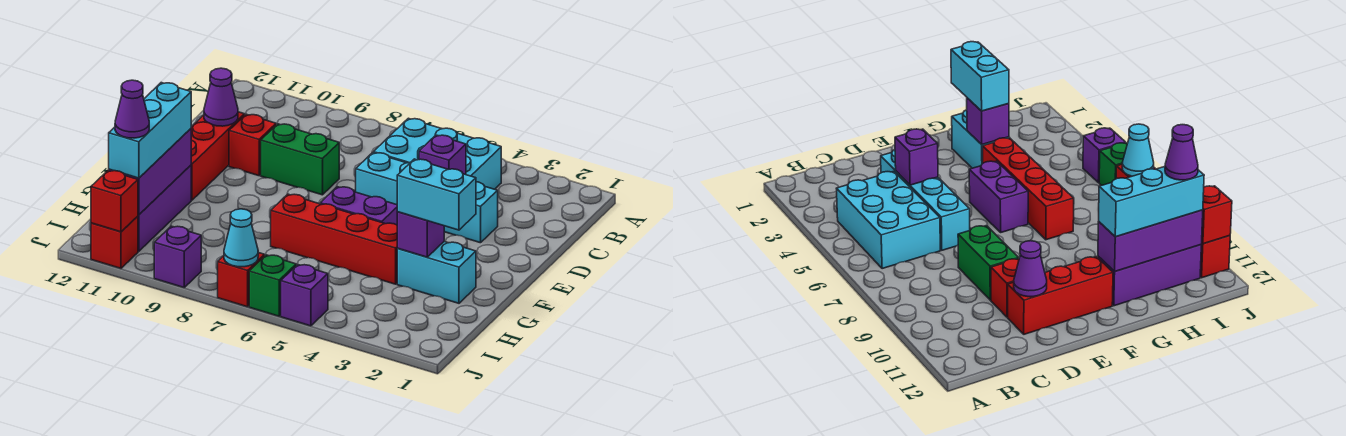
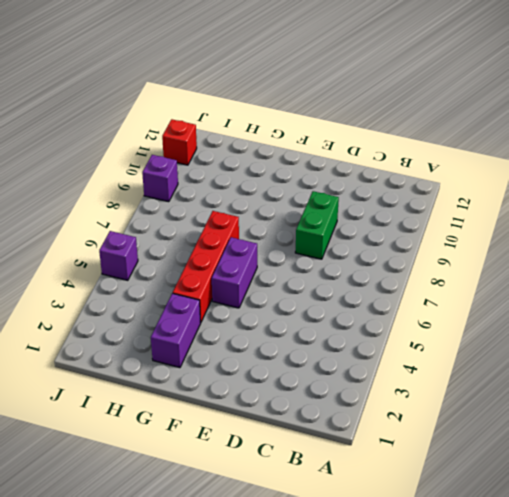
purple brick G2:G3 level 1 -> cyan brick G2:G3 level 1
none -> cyan brick B4:C6 level 1
none -> cyan brick D3:D6 level 1
none -> red brick D10 level 1

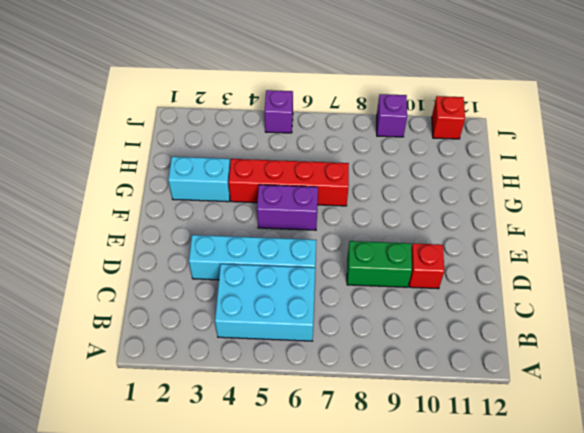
none -> red brick D11:F11 level 1
none -> purple brick G11:I11 level 1
none -> green brick J6 level 1

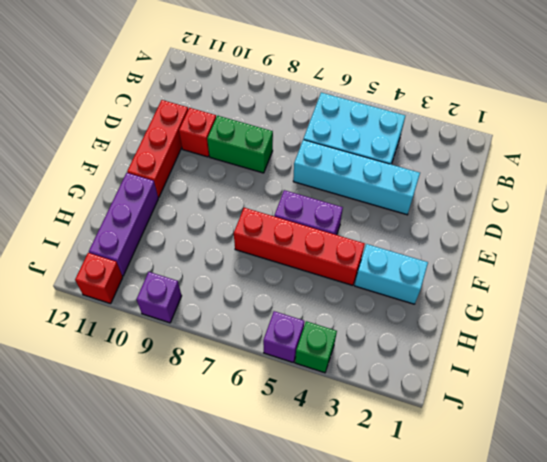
green brick J4 level 1 -> green brick J6 level 1
none -> red brick J7 level 1
none -> purple brick D4 level 2
none -> purple cone D11 level 2

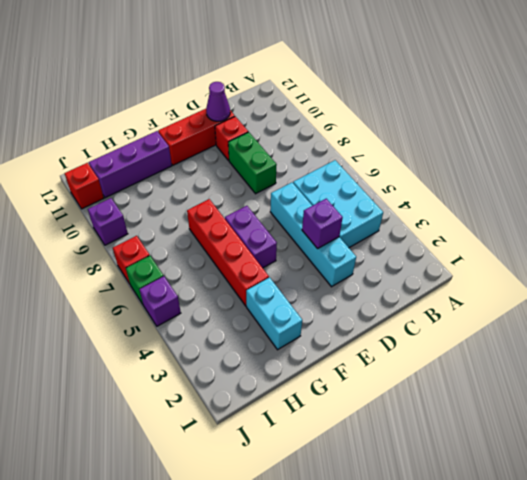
none -> purple brick G3 level 2
none -> purple brick G11:I11 level 2
none -> cyan cone J7 level 2

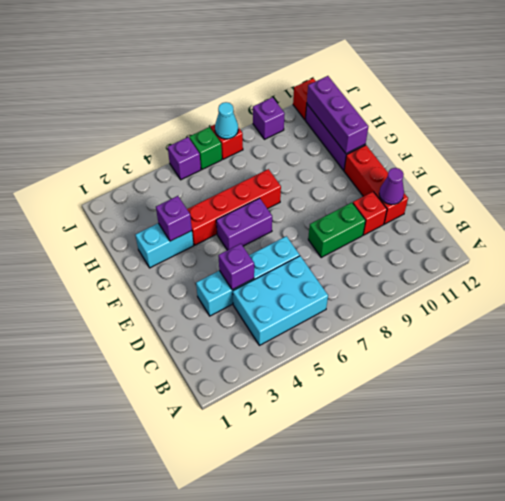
none -> red brick J11 level 2
none -> cyan brick G2:G3 level 3
none -> cyan brick G11:I11 level 3

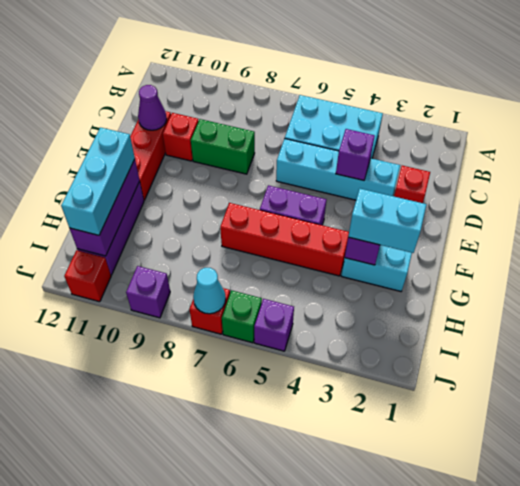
red brick D2 level 1 -> red brick J11 level 2
none -> purple cone I11 level 4

